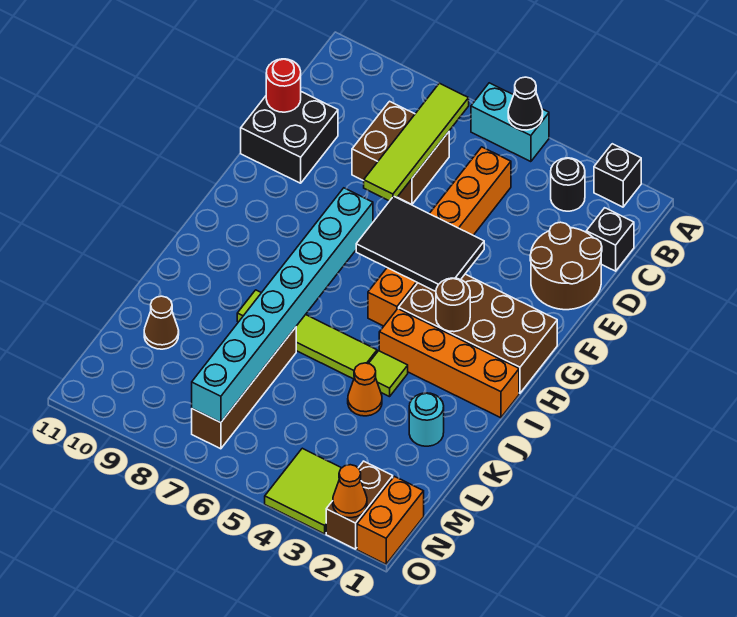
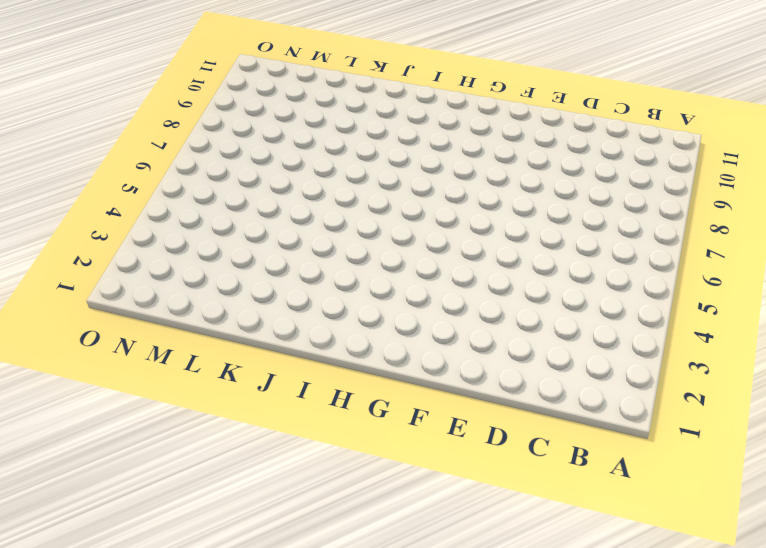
none -> black brick A2 level 1
none -> cyan brick A5:A6 level 1
none -> black round brick B3 level 1

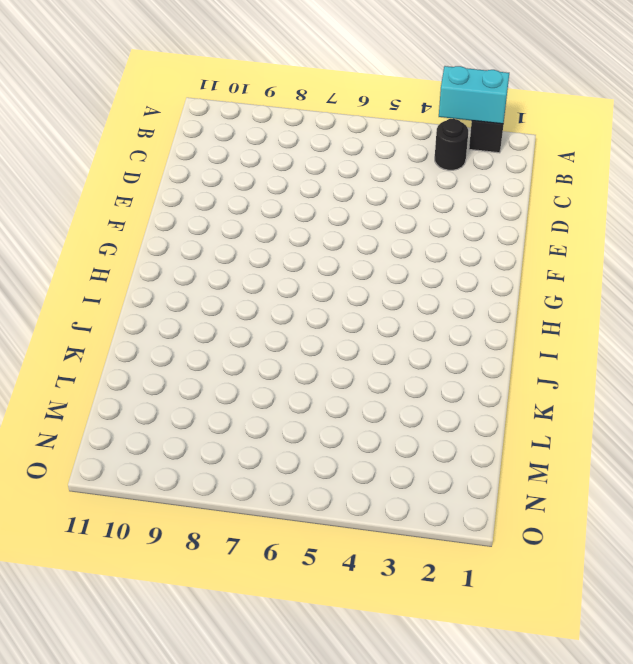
cyan brick A2:A3 level 2 -> cyan brick A5:A6 level 1
none -> black brick C1 level 1
none -> orange brick C5:H5 level 1
none -> brown brick C7:D8 level 1

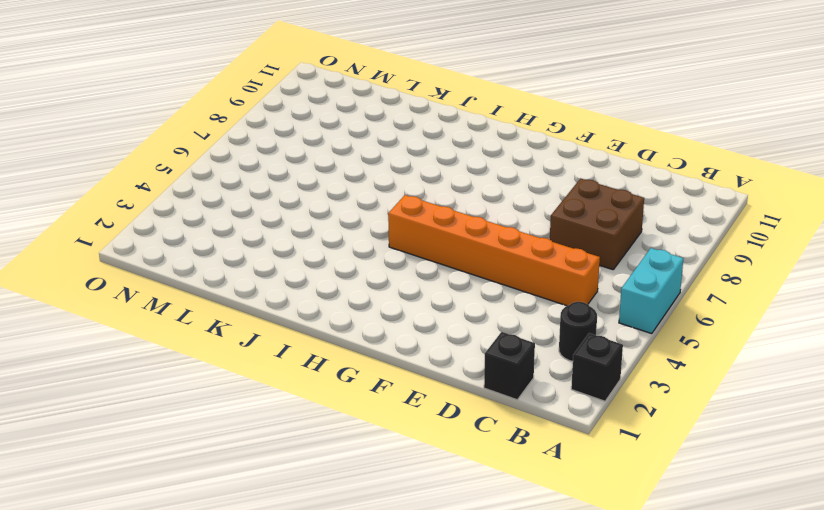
none -> brown round brick D1:E2 level 1
none -> black brick D10:E11 level 1
none -> brown brick G1:H4 level 1

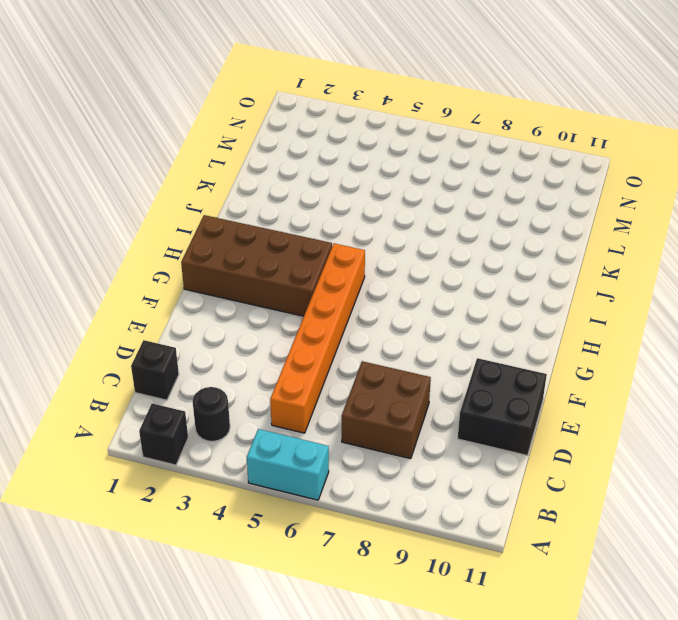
none -> brown round brick D1:E2 level 1
none -> orange brick I1:I4 level 1
none -> lime tile J4 level 1

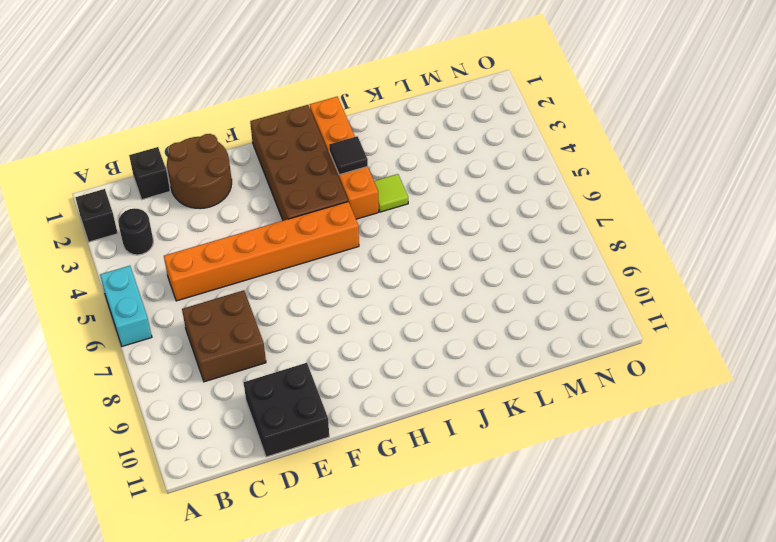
black tile I3 level 2 -> none
none -> lime tile J5:J8 level 1
none -> cyan round brick K2 level 1
none -> orange cone K4 level 1

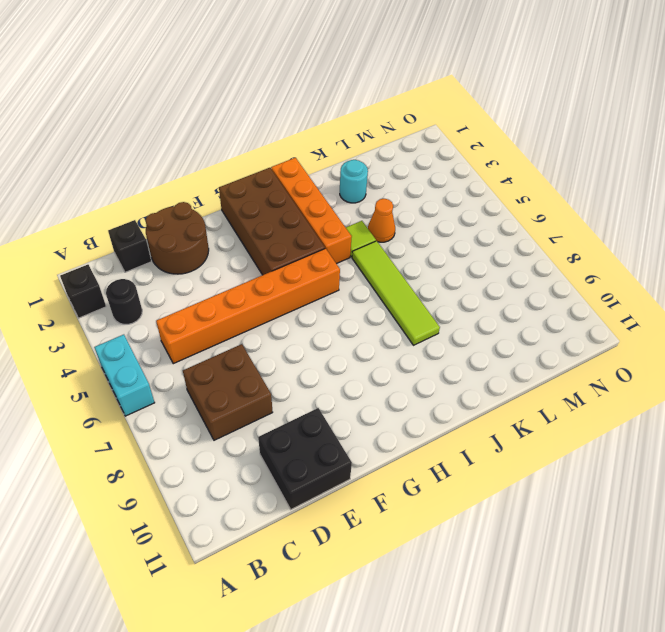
none -> brown brick K7:N7 level 1
none -> brown cone L10 level 1
none -> orange brick N1:O1 level 1

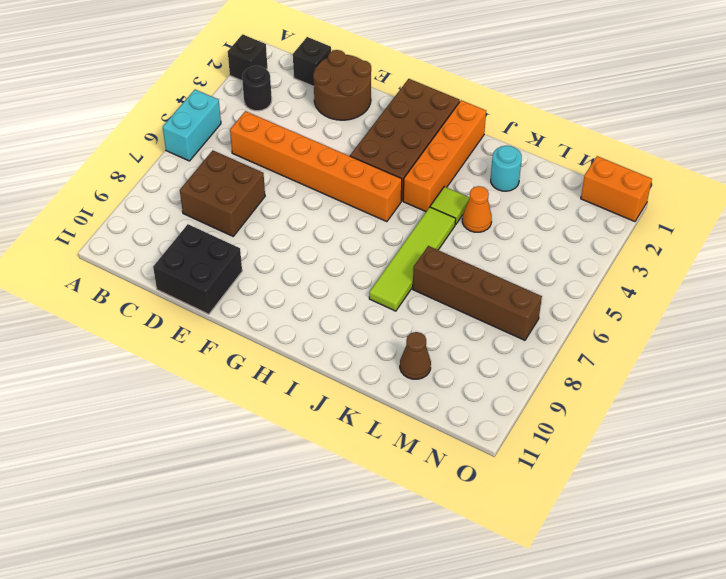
none -> brown brick N2:O2 level 1
none -> lime tile N3:O4 level 1
none -> black cone A5 level 2

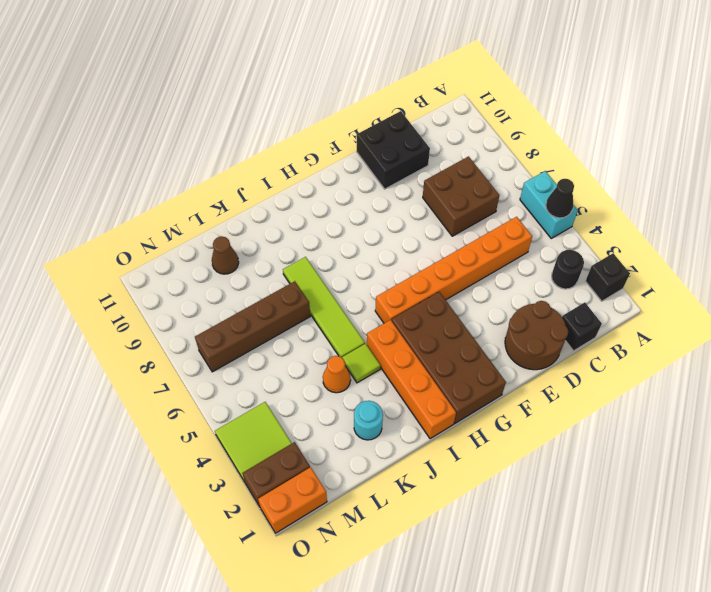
none -> lime tile B7:E7 level 2
none -> red round brick D11 level 2
none -> black tile F4:G6 level 2

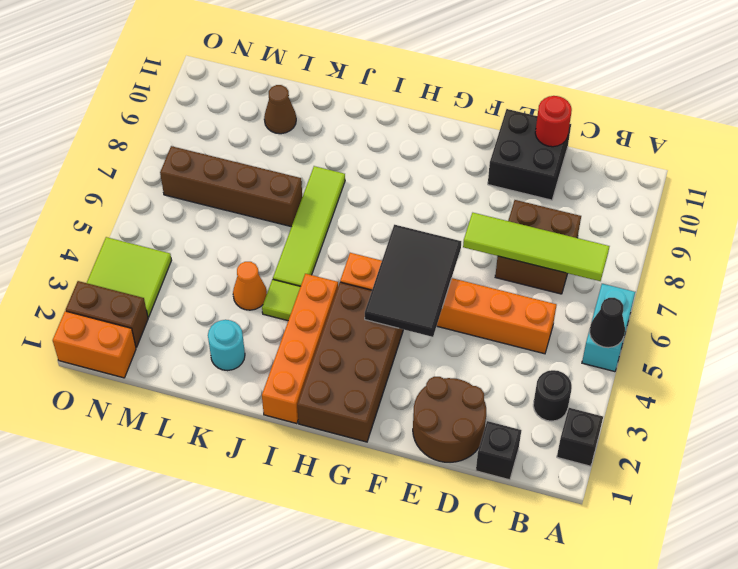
none -> cyan brick G7:N7 level 2
none -> brown round brick H3 level 2
none -> orange cone O2 level 2

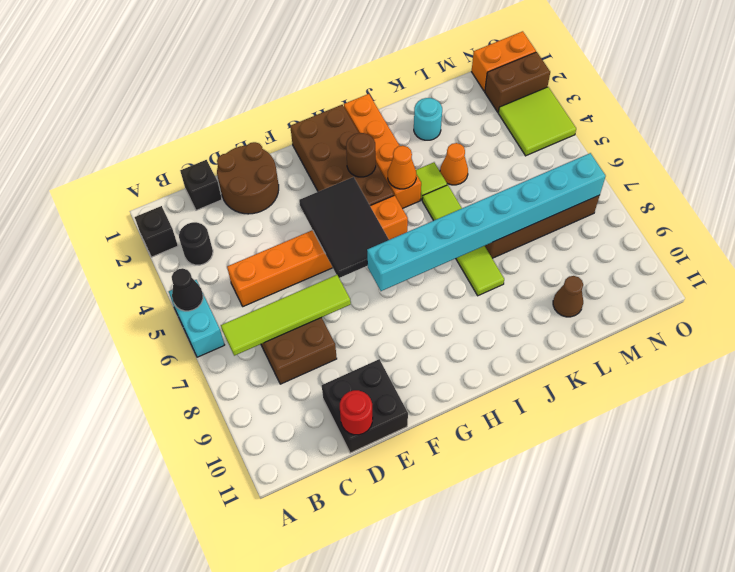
orange cone I4 level 2 -> orange cone O2 level 2

